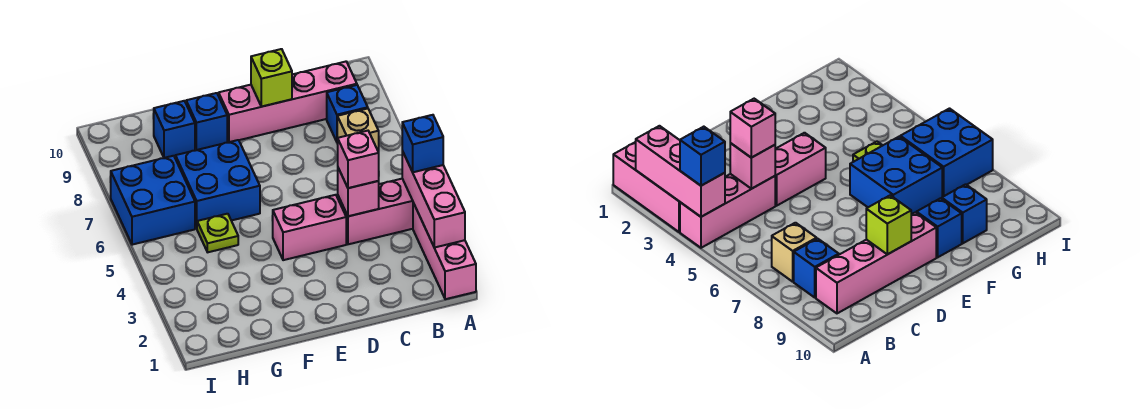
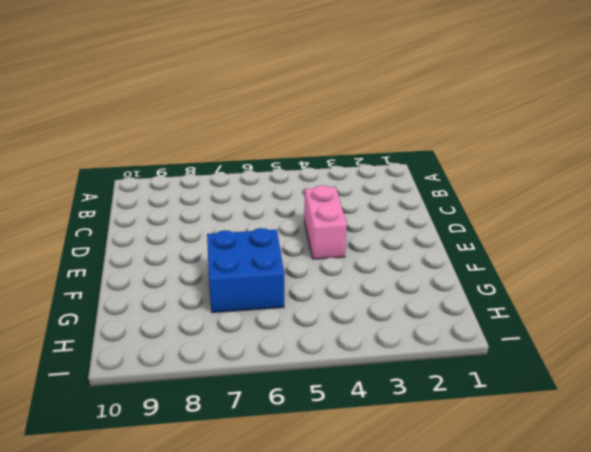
none -> pink brick A1:A3 level 1
none -> pink brick A4:C4 level 1
none -> tan brick B7 level 1

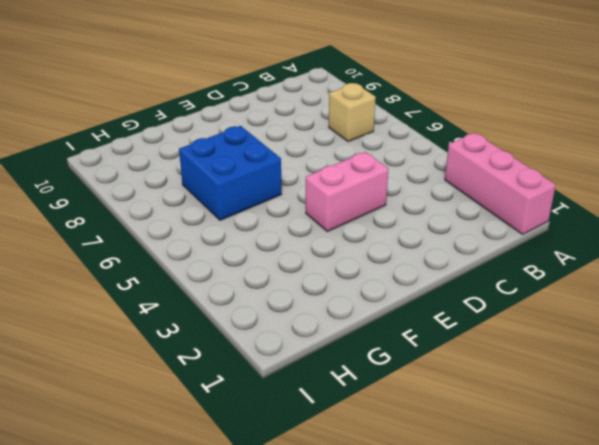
none -> pink brick A4:C4 level 1
none -> blue brick B8 level 1
none -> pink brick B9:E9 level 1

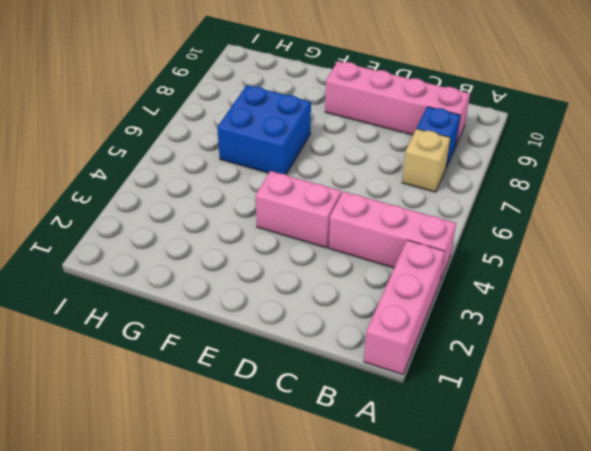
none -> blue brick F9 level 1
none -> lime plate G5 level 1
none -> blue brick G9 level 1

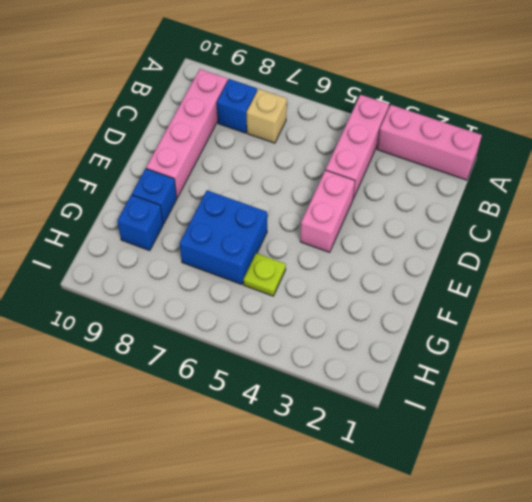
none -> blue brick H6:I7 level 1
none -> pink brick A2:A4 level 2
none -> pink brick C4 level 2

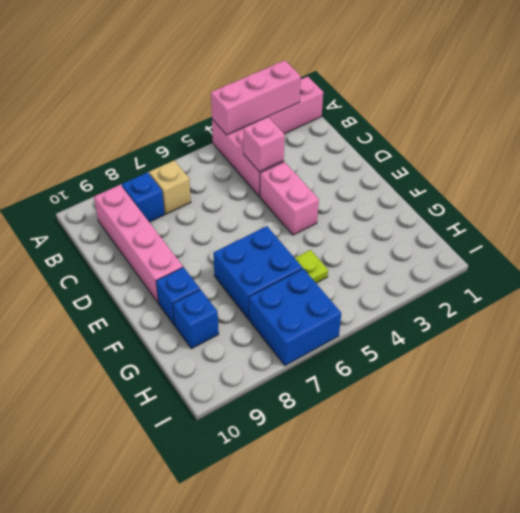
none -> lime brick D9 level 2
none -> blue brick A4 level 3
none -> pink brick C4 level 3

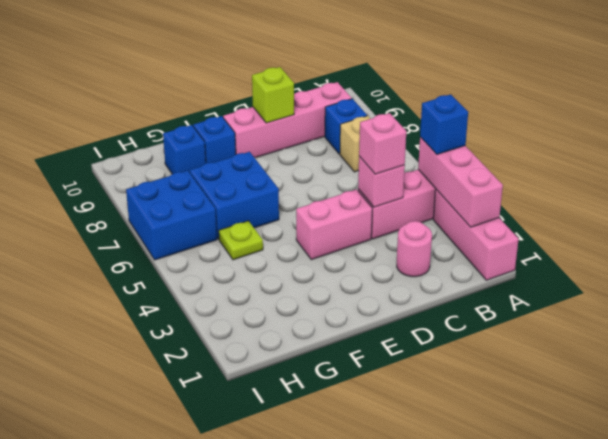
pink round brick C2 level 1 -> none

